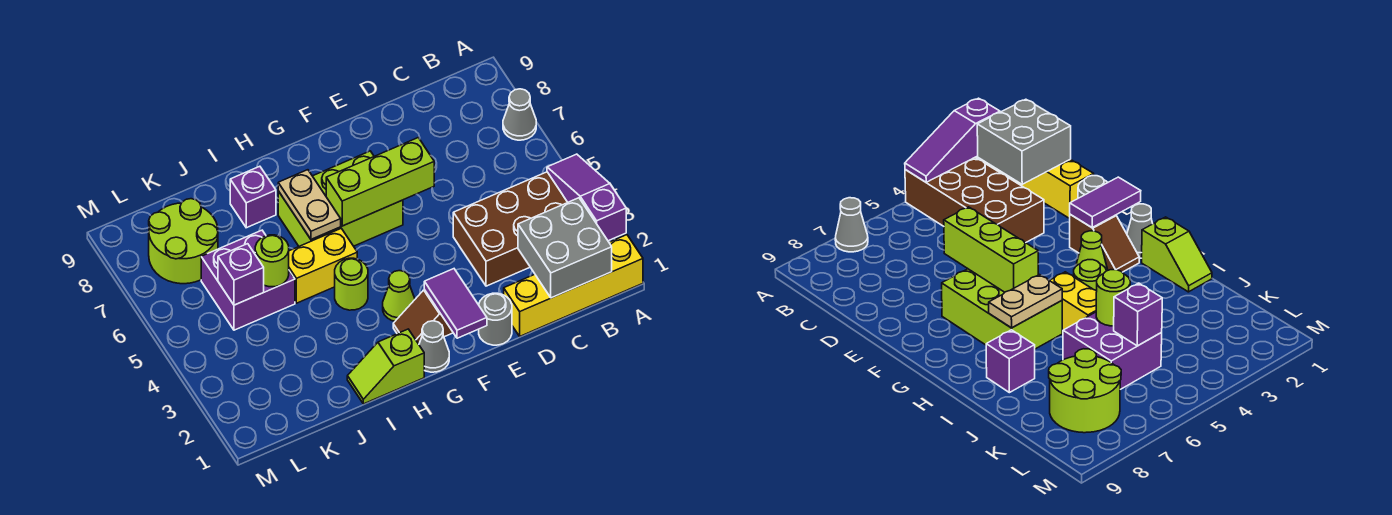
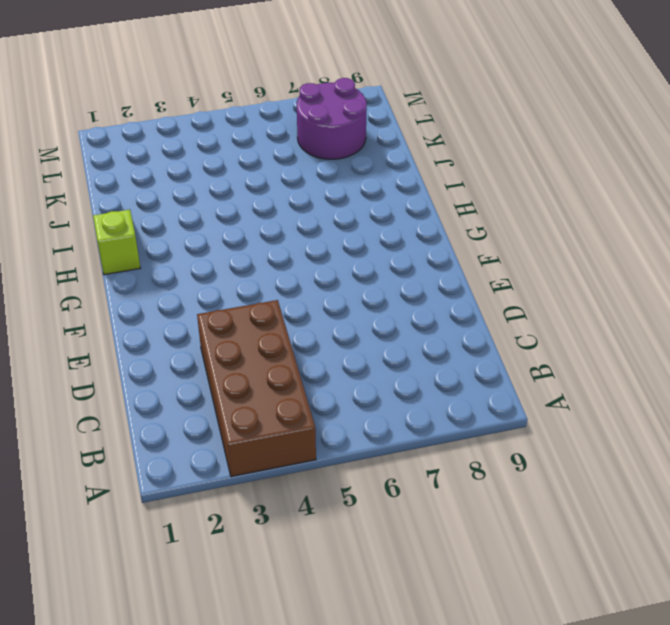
purple round brick K7:L8 level 1 -> lime round brick K7:L8 level 1
none -> yellow brick A1:D1 level 1
none -> grey cone A7 level 1
none -> grey round brick E1 level 1

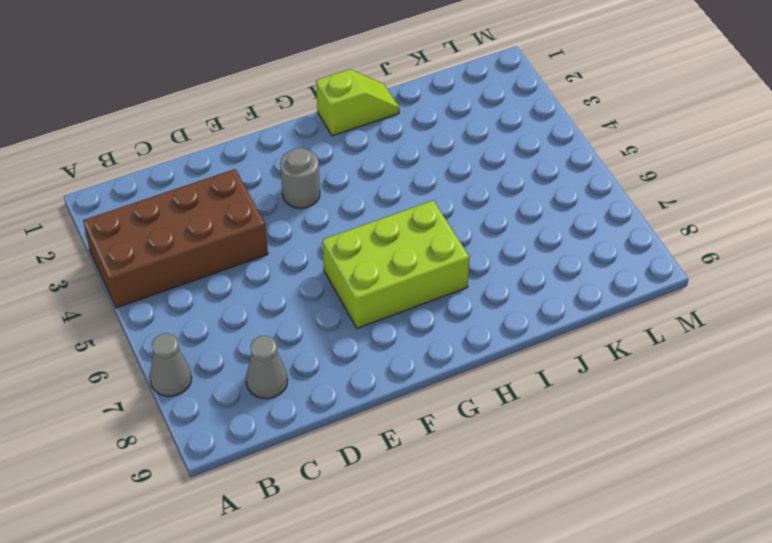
grey cone C8 level 1 -> grey cone G1 level 1
grey round brick F3 level 1 -> grey round brick E1 level 1
none -> yellow brick A1:D1 level 1
none -> brown slope F2:G2 level 1 top F
none -> lime cone G3 level 1

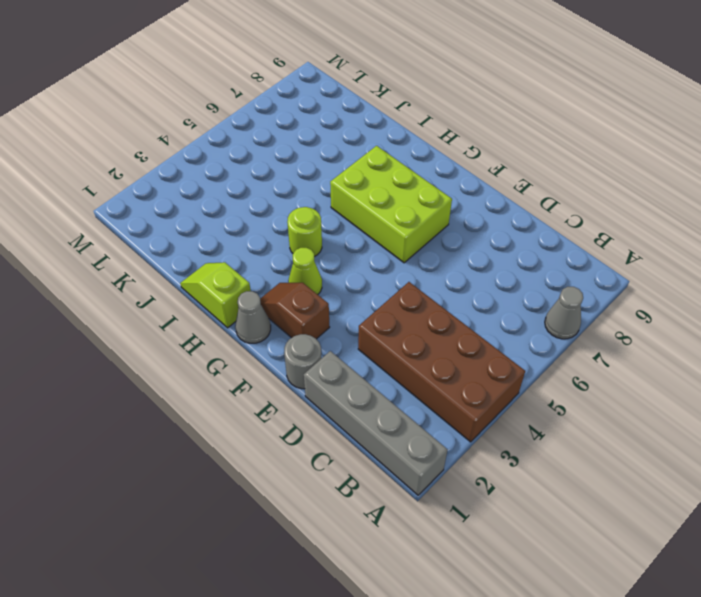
grey brick A1:D1 level 1 -> yellow brick A1:D1 level 1
none -> yellow brick H5:I5 level 1
none -> purple brick I8 level 1
none -> purple brick J5:K6 level 1

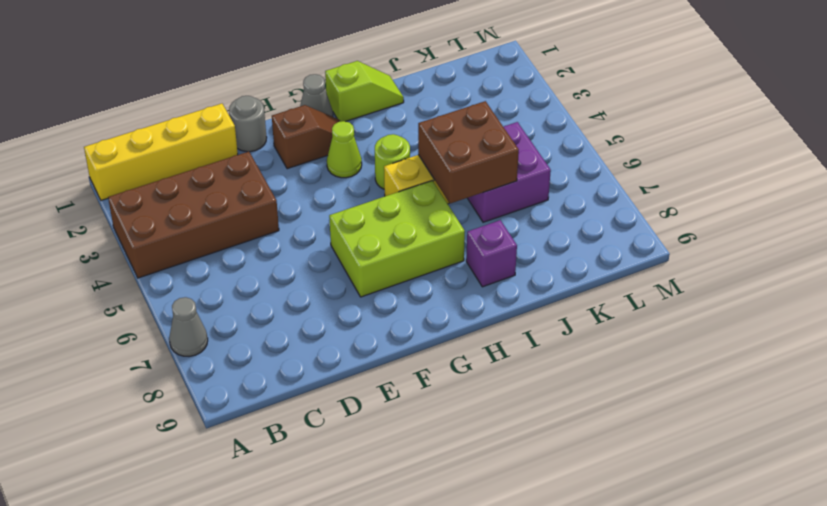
brown brick I5:J6 level 2 -> lime round brick J5 level 2
none -> lime round brick K7:L8 level 1
none -> purple slope A2:A4 level 2 top 2
none -> grey brick B1:C2 level 2

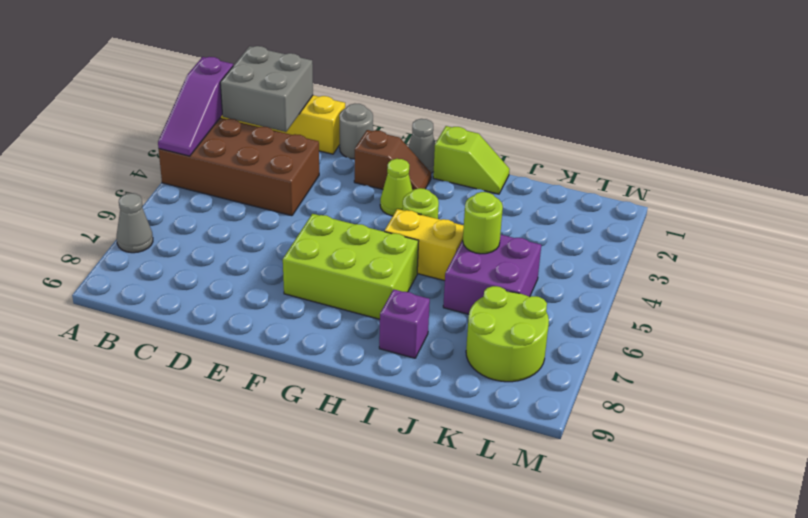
none -> lime brick E6:G6 level 2
none -> purple tile F1:F2 level 2
none -> tan plate H6:H7 level 2

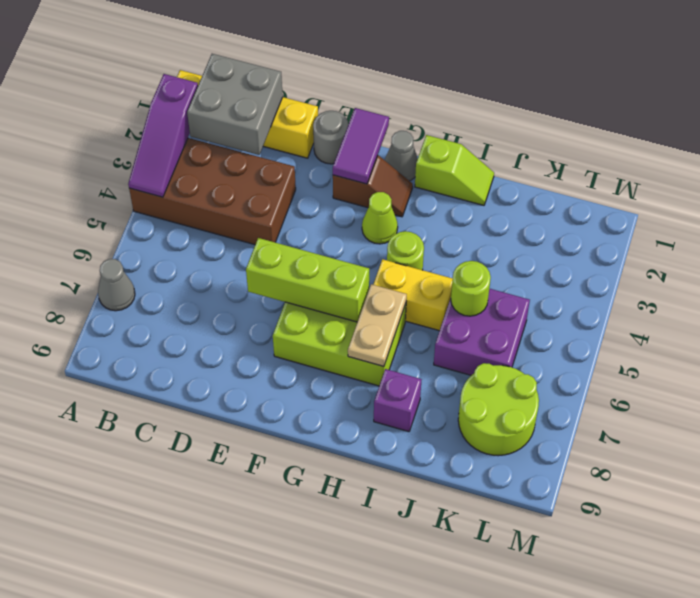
none -> purple brick K5 level 2

